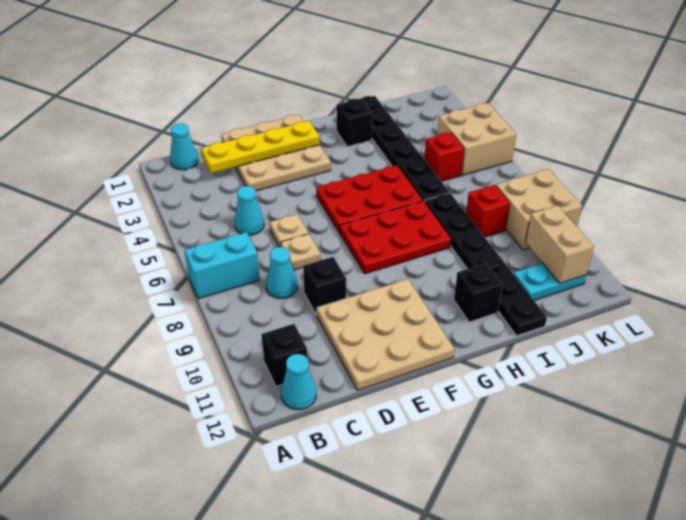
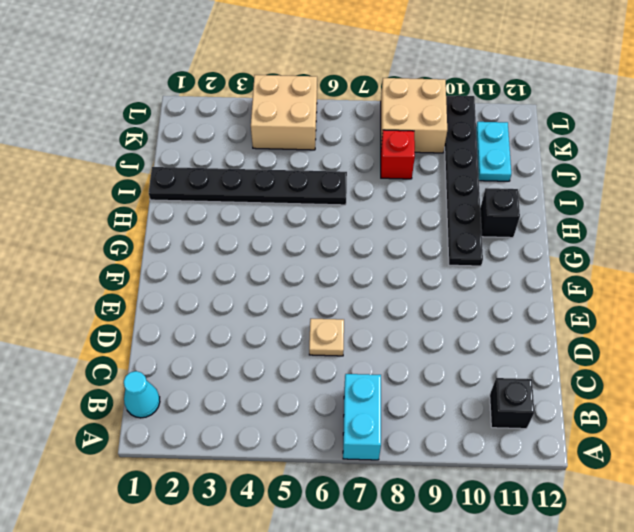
black plate G10:L10 level 1 -> black plate I7:I12 level 1
none -> cyan cone B12 level 1
none -> cyan cone C5 level 1
none -> cyan cone C8 level 1

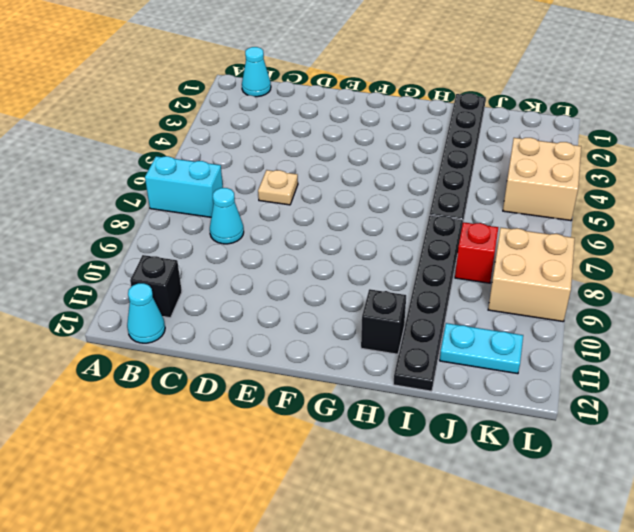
none -> cyan cone C5 level 1
none -> tan plate D1:F3 level 1
none -> tan plate D7 level 1

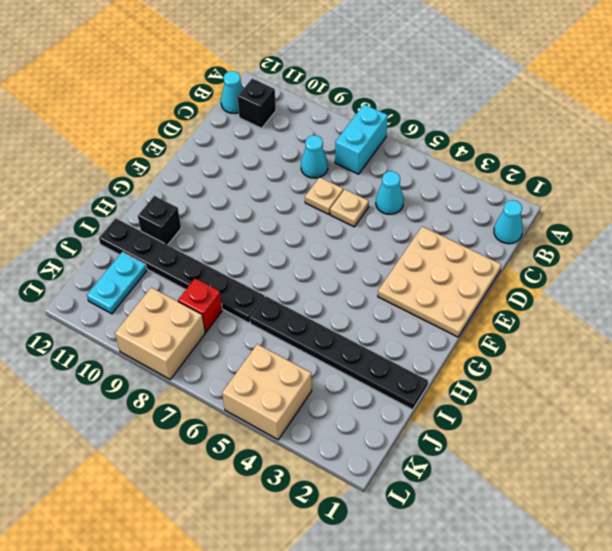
none -> black brick D9 level 1
none -> tan plate D10:F12 level 1
none -> red plate F5:H6 level 1

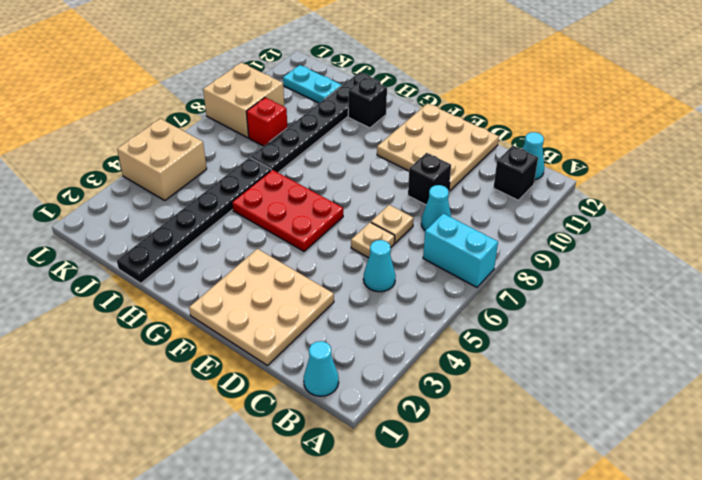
none -> red plate F7:H8 level 1
none -> black brick H2 level 1
none -> red brick J5 level 1

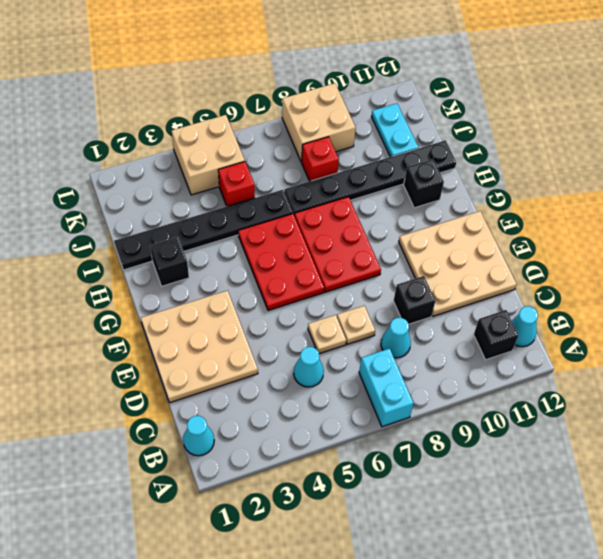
none -> yellow plate C2:F2 level 2
none -> tan brick K10:K11 level 2

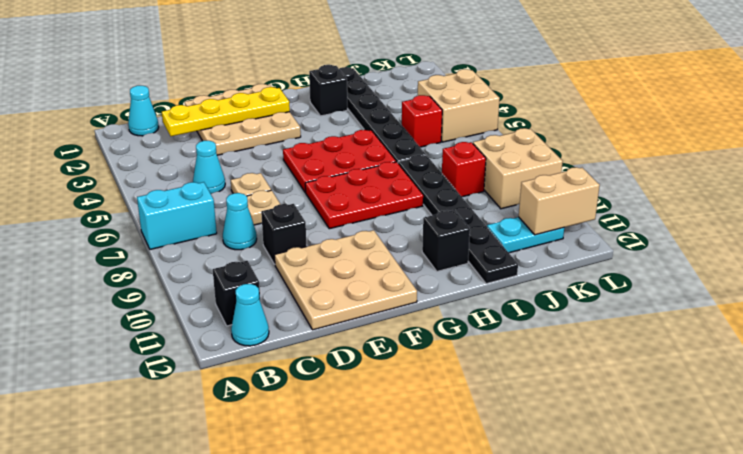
tan brick K11:L11 level 2 -> tan brick K10:K11 level 2

